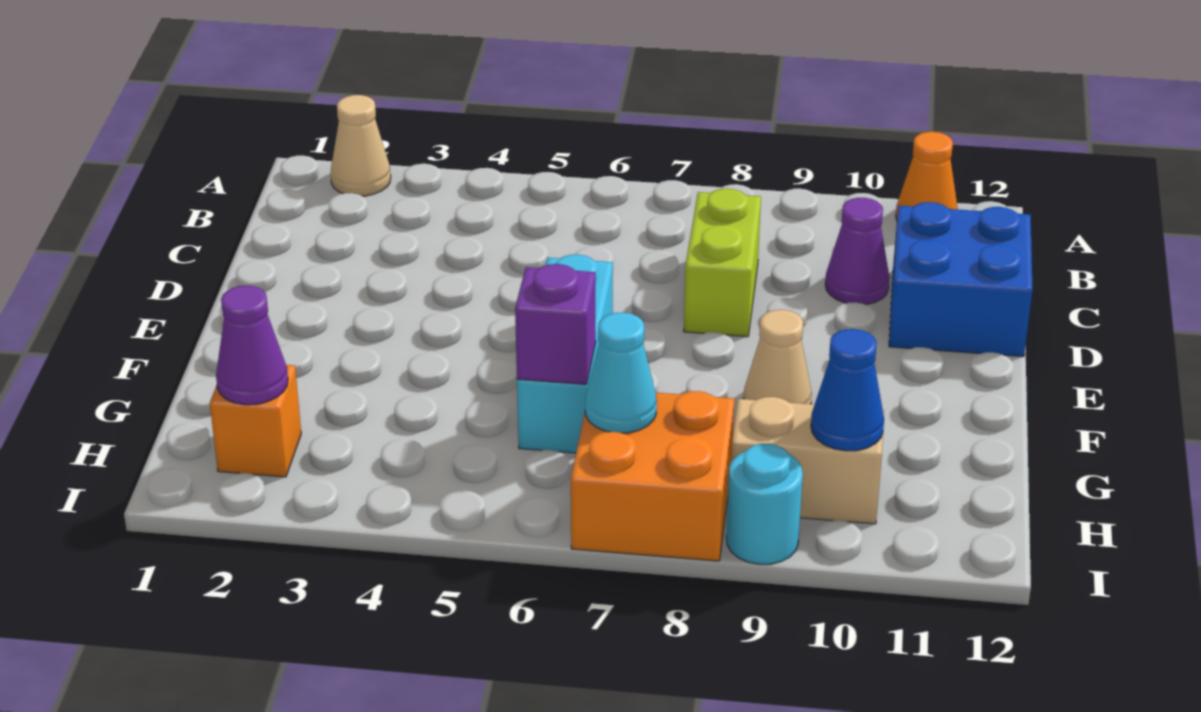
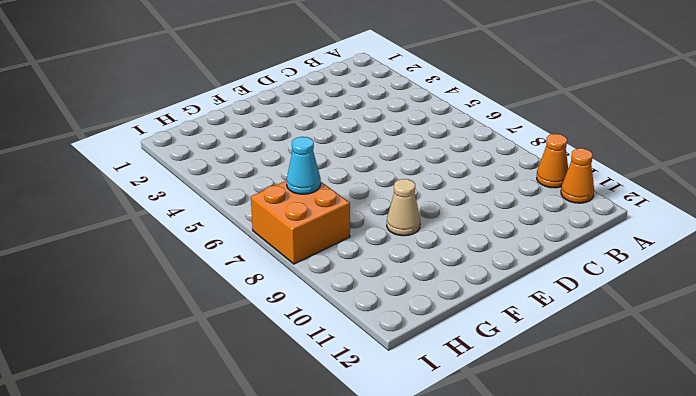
orange cone A10 level 1 -> none
none -> tan cone A2 level 1
none -> lime brick C8:D8 level 1
none -> purple cone C10 level 1

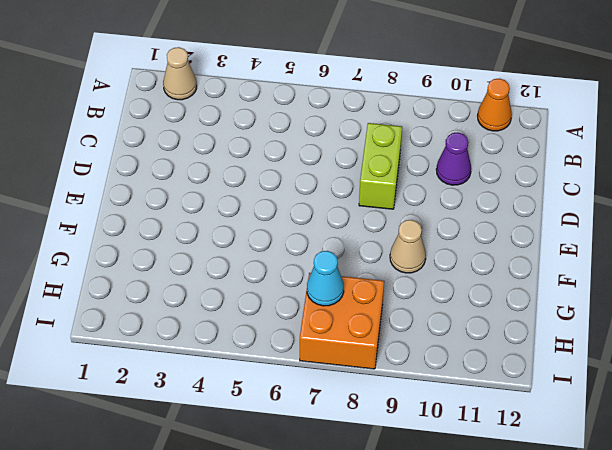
none -> blue brick C11:D12 level 1
none -> cyan brick E6:G6 level 1
none -> orange brick H2 level 1

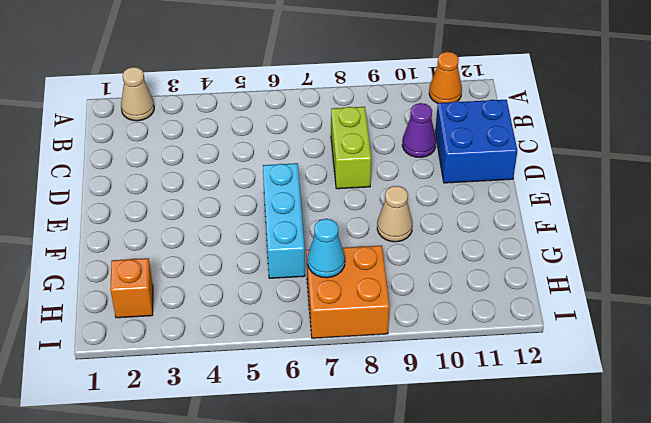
none -> tan brick H9:H10 level 1
none -> cyan round brick I9 level 1
none -> purple brick G6 level 2

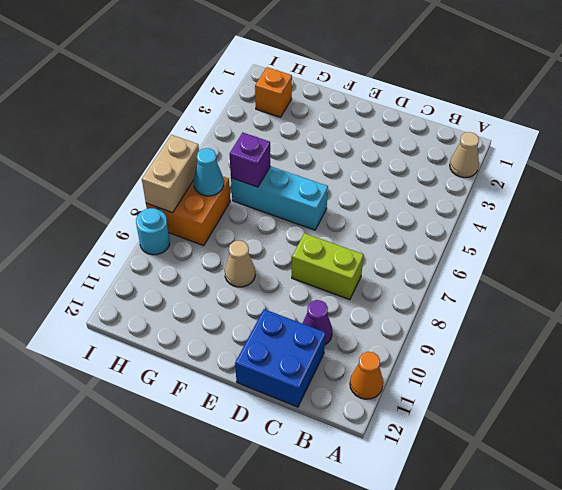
tan brick I7:I8 level 2 -> tan brick H9:H10 level 1
none -> purple cone H2 level 2
none -> blue cone H10 level 2

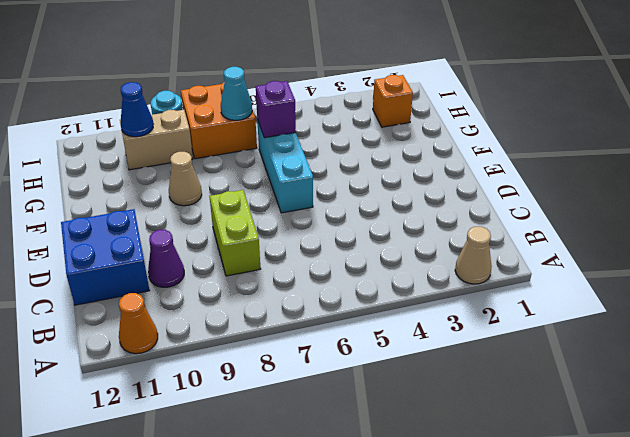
none -> purple cone H2 level 2

